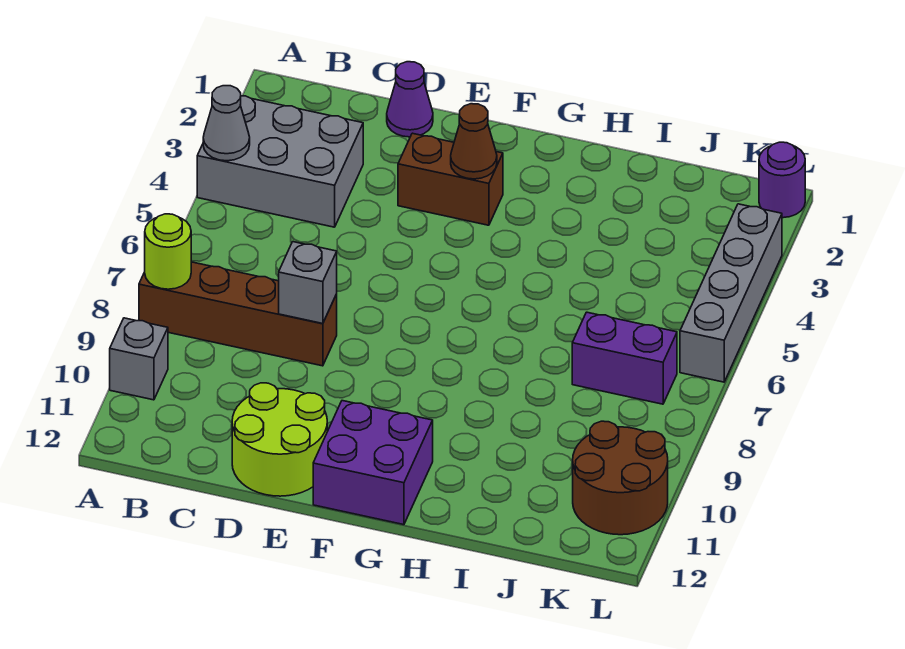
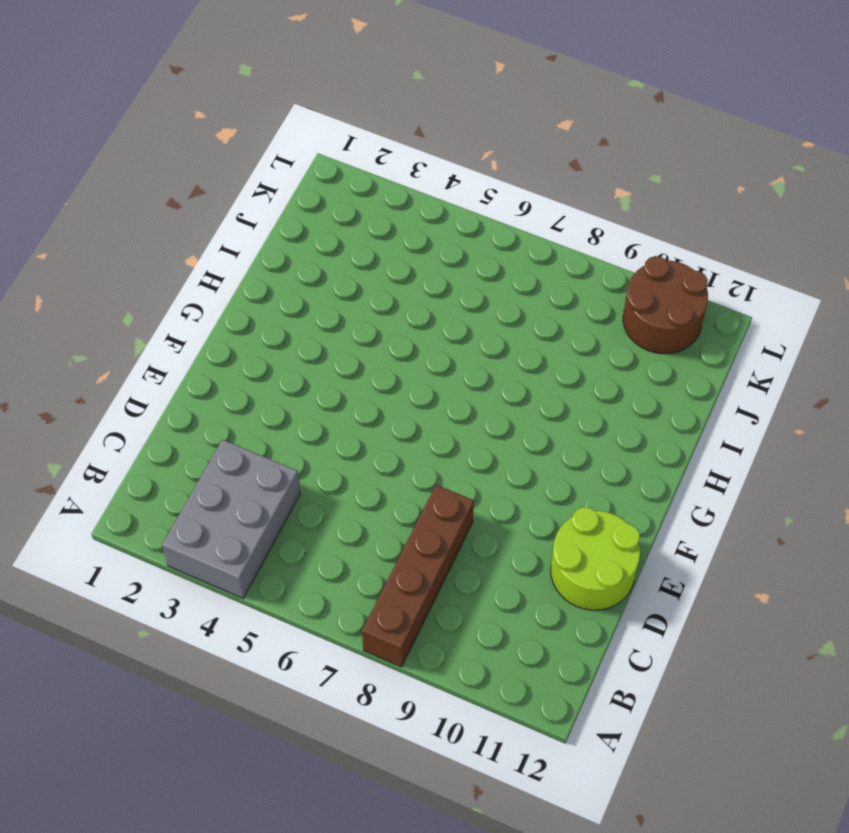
none -> grey brick A10 level 1
none -> purple cone D1 level 1
none -> brown brick E3:F3 level 1

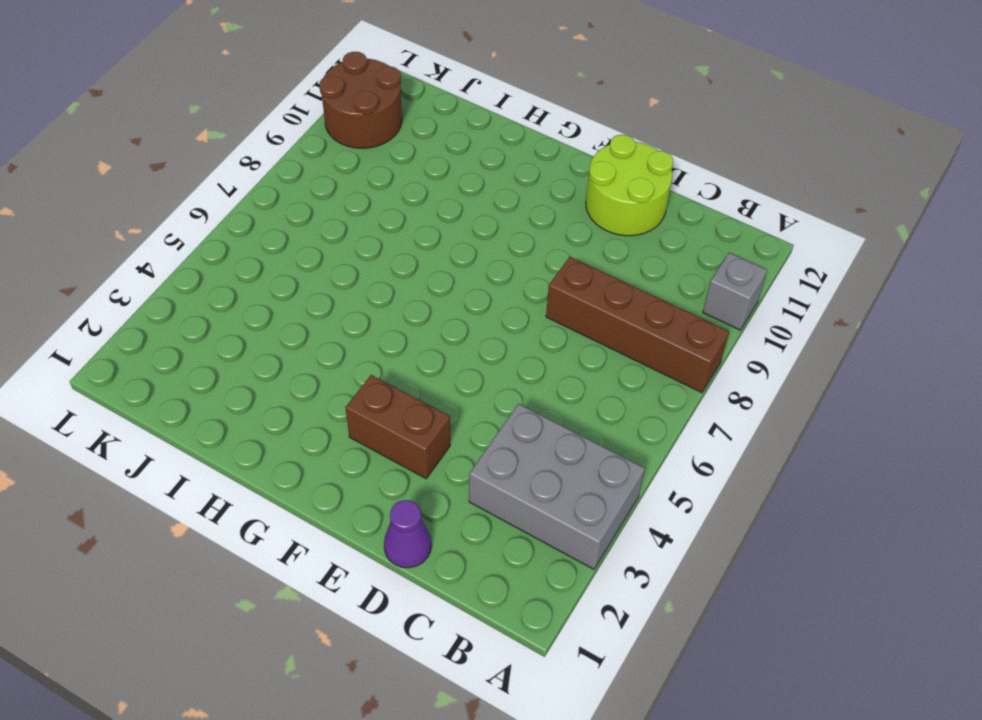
none -> purple brick F11:G12 level 1
none -> purple brick J7:K7 level 1
none -> purple round brick L1 level 1

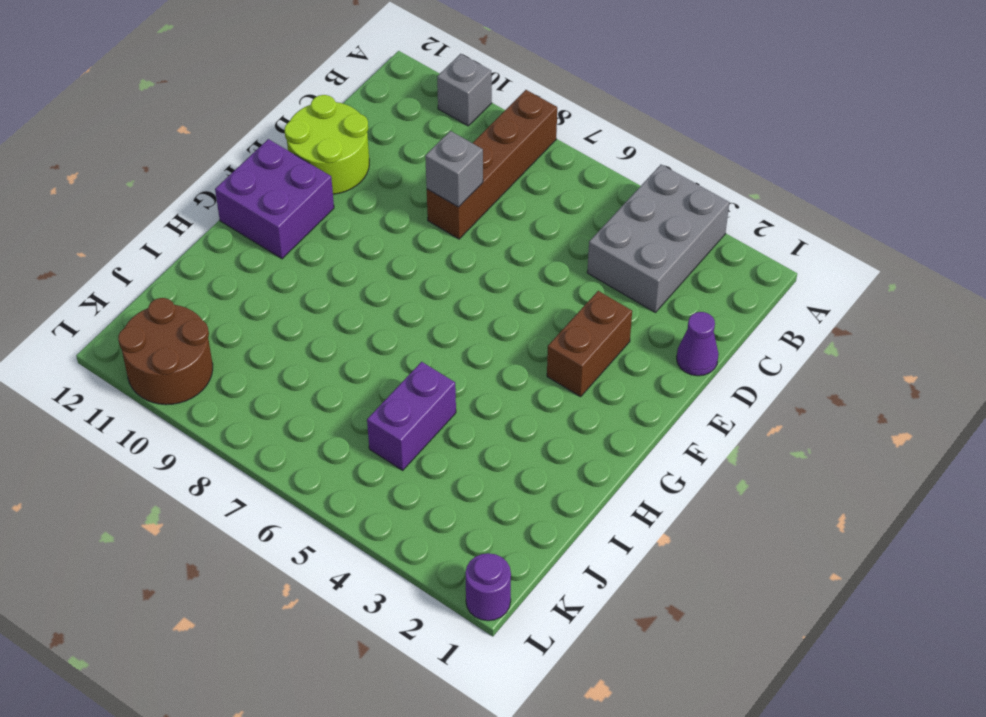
purple brick I5:J5 level 1 -> purple brick J7:K7 level 1
none -> grey brick L3:L6 level 1
none -> grey cone A4 level 2
none -> lime round brick A8 level 2

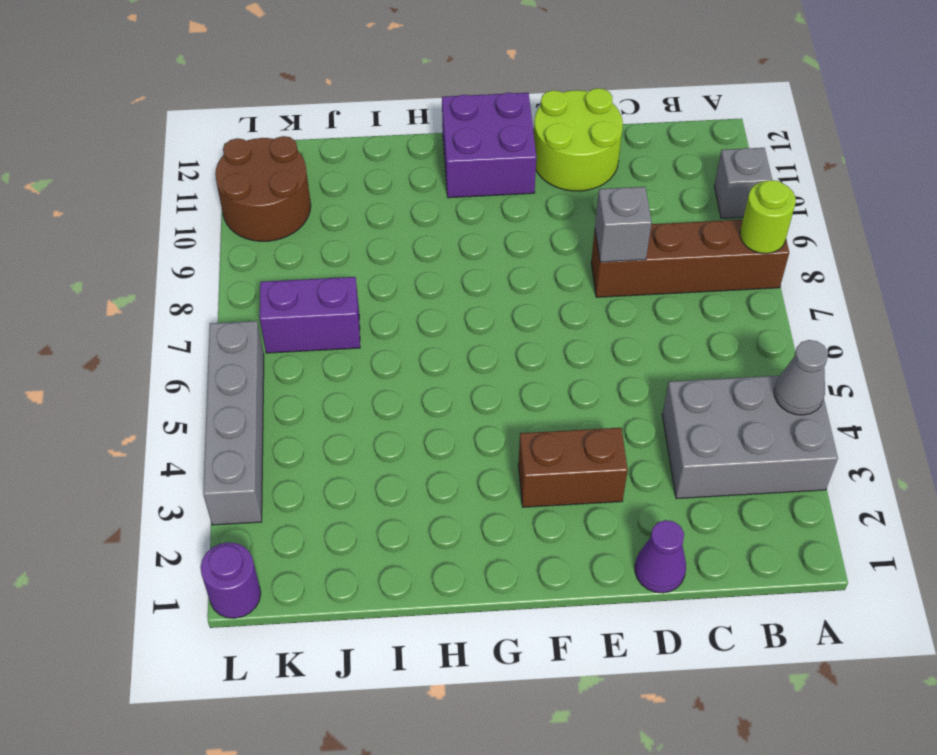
none -> brown cone F3 level 2

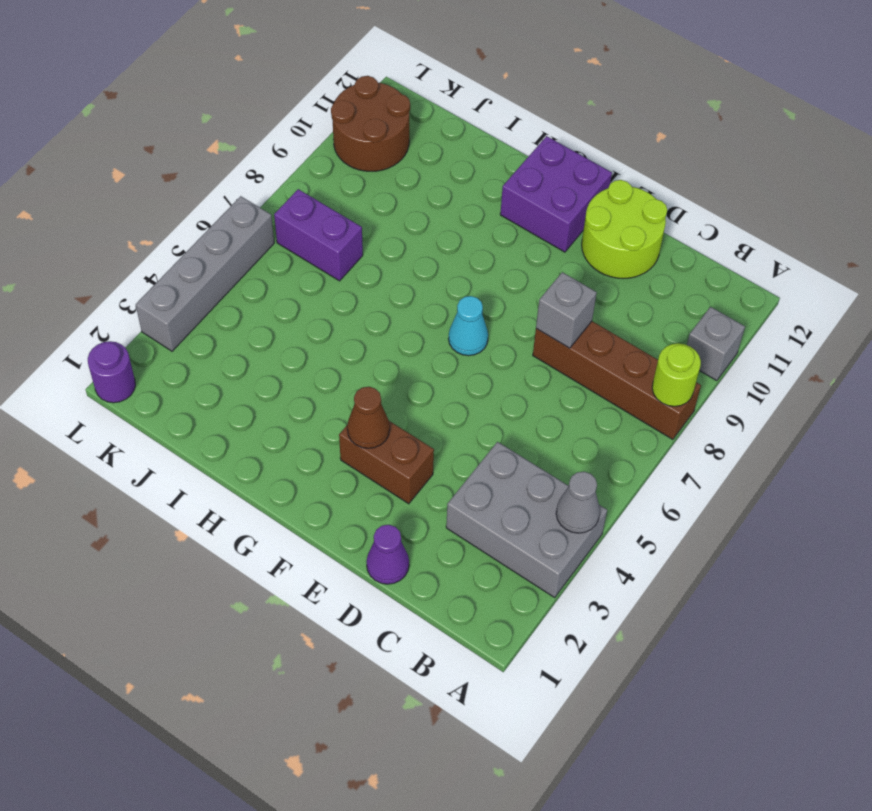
cyan cone F7 level 1 -> none

